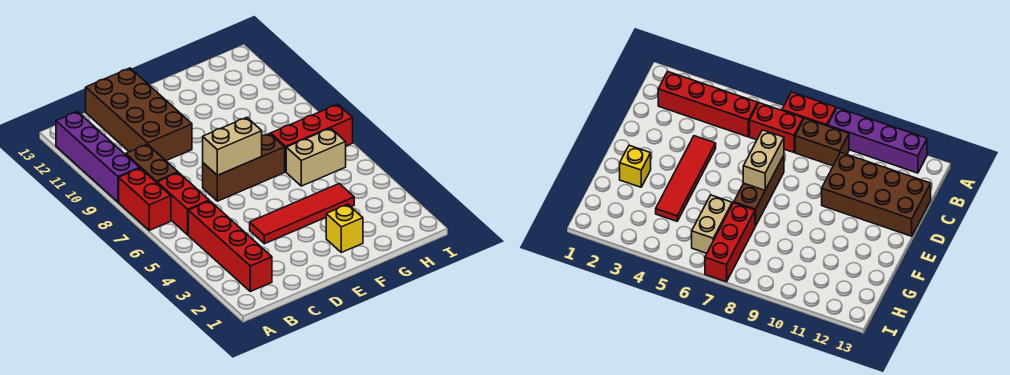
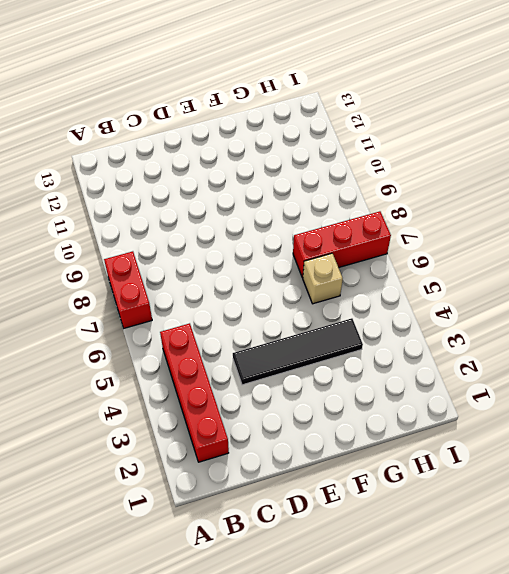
black tile D4:G4 level 1 -> red tile D4:G4 level 1
tan brick G6 level 1 -> tan brick G6:H6 level 1
none -> purple brick A9:A12 level 1
none -> red brick B6:B7 level 1
none -> brown brick B8:B9 level 1

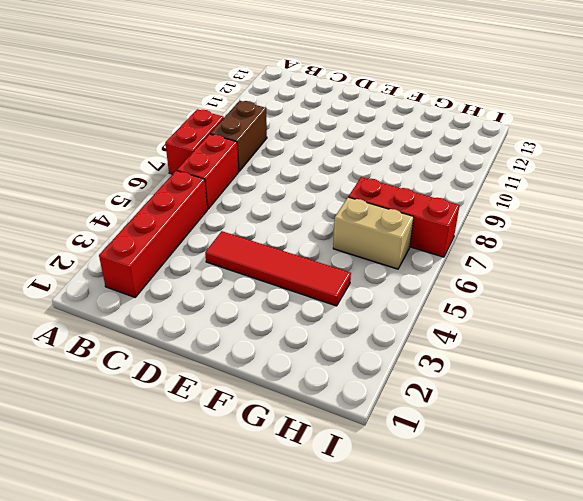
none -> purple brick A9:A12 level 1
none -> brown brick C10:D13 level 1
none -> brown brick D7:F7 level 1

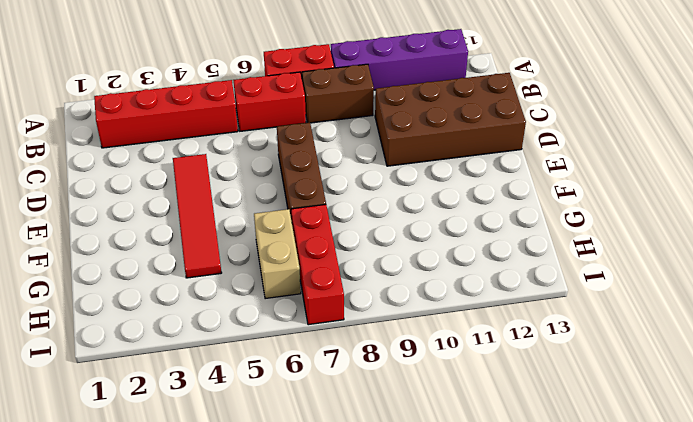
none -> yellow brick F2 level 1
none -> tan brick D7:E7 level 2

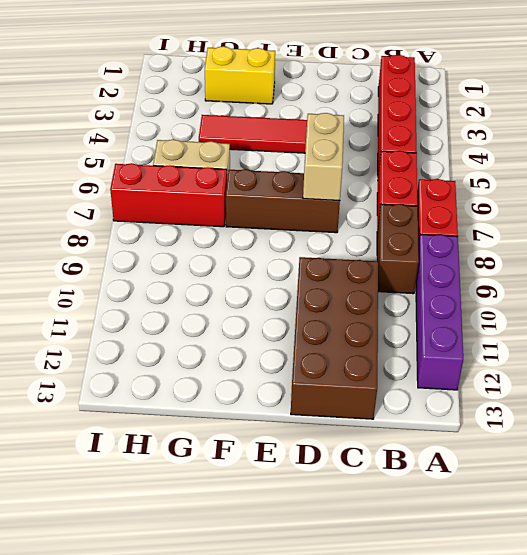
tan brick D6:D7 level 2 -> tan brick D7:E7 level 2
yellow brick F2:G2 level 1 -> yellow brick F2 level 1

